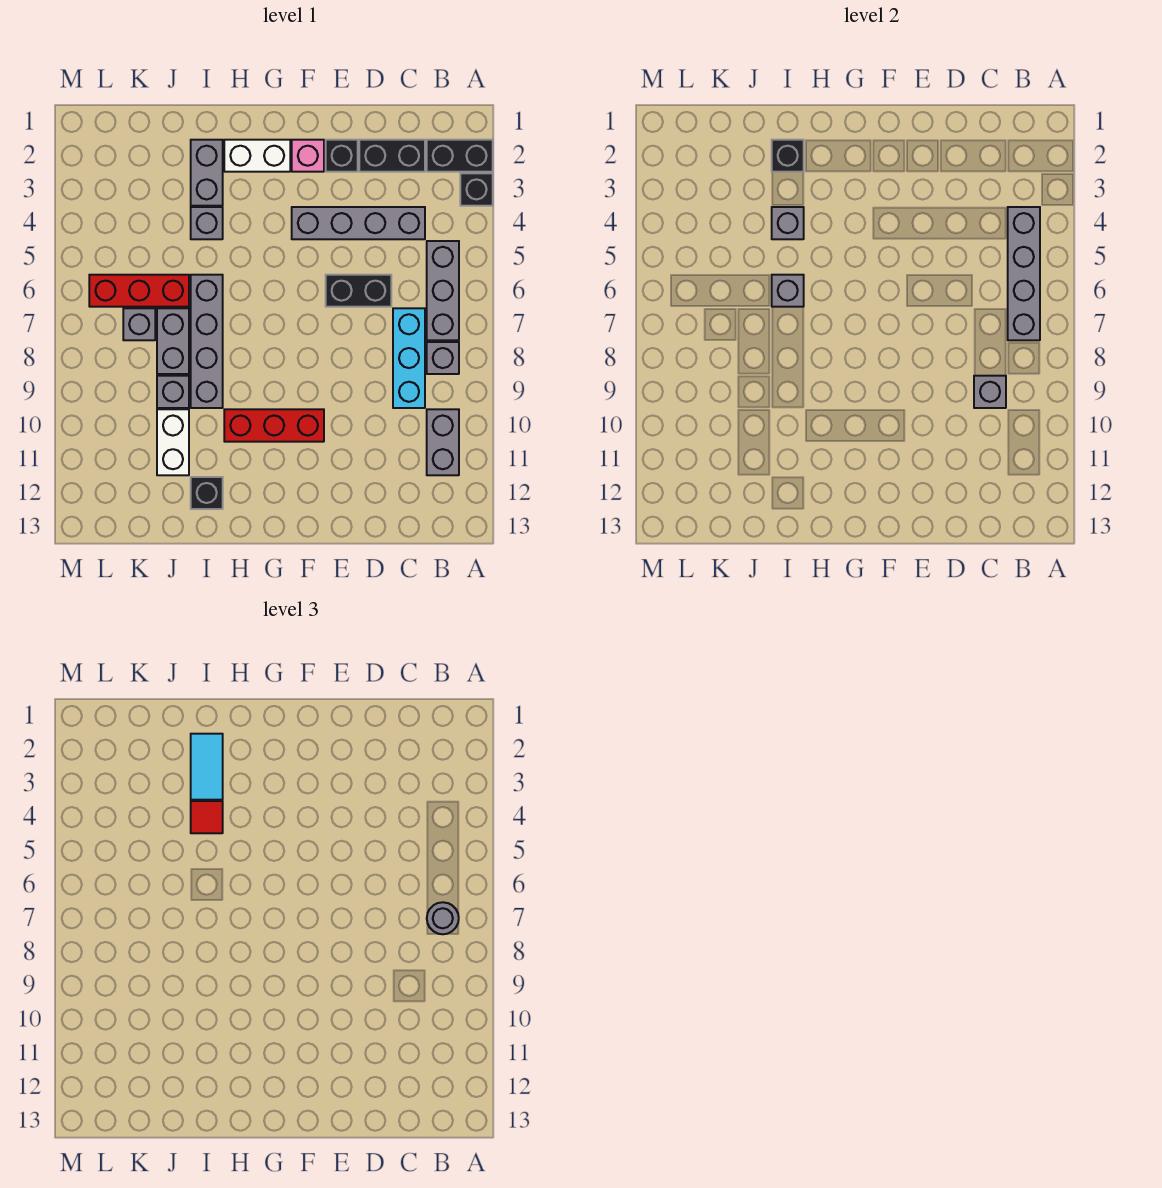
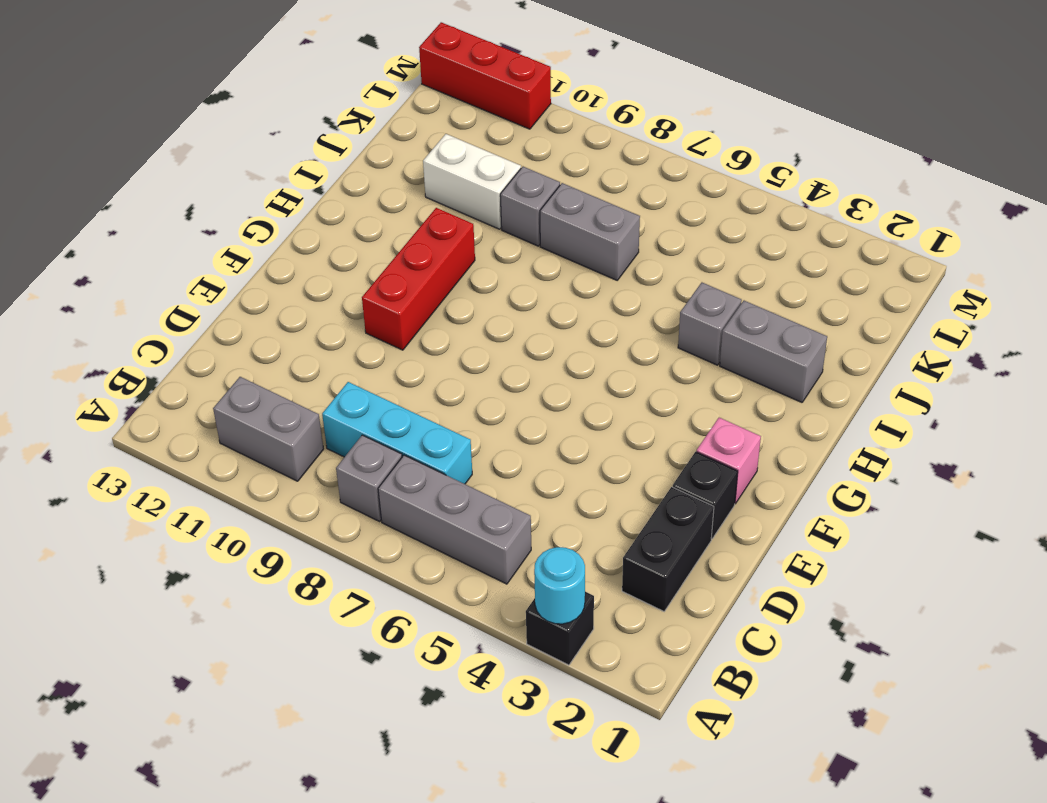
cyan round brick A3 level 2 -> none
red brick M11:M13 level 1 -> red brick J6:L6 level 1
none -> black brick A2:B2 level 1
none -> grey brick C4:F4 level 1
none -> black brick D6:E6 level 1
none -> white brick G2:H2 level 1

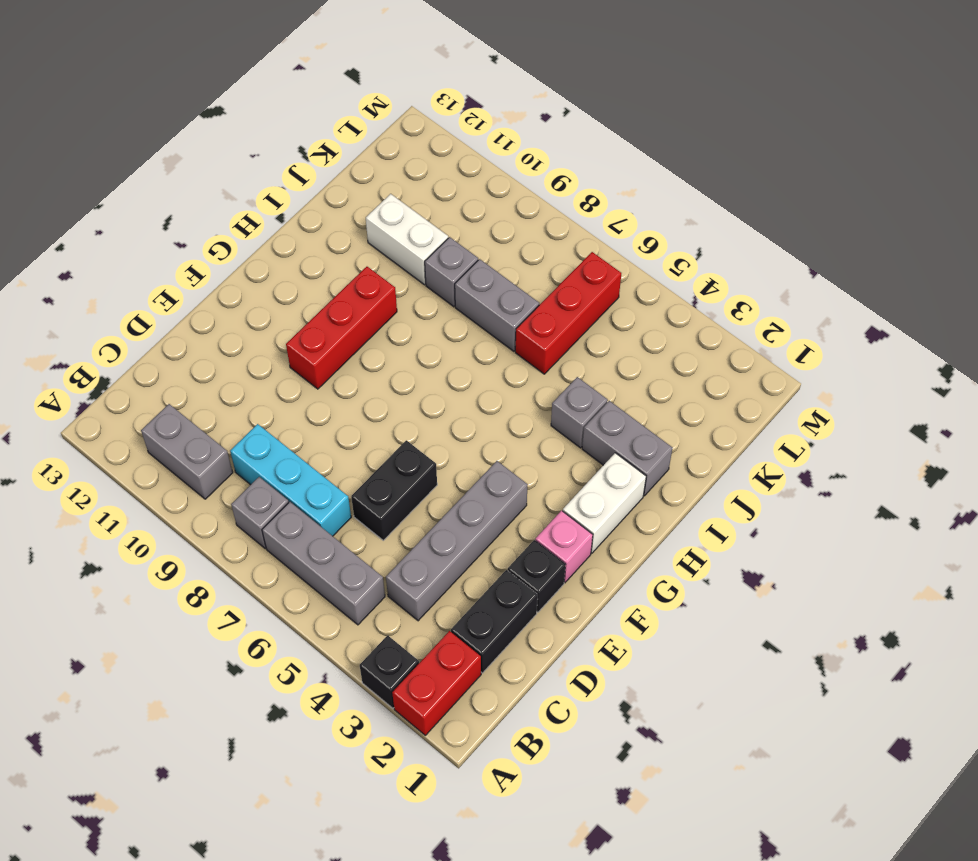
red brick A2:B2 level 1 -> black brick A2:B2 level 1
none -> grey brick I6:I9 level 1
none -> black brick I12 level 1
none -> grey brick K7 level 1
none -> grey brick B4:B7 level 2

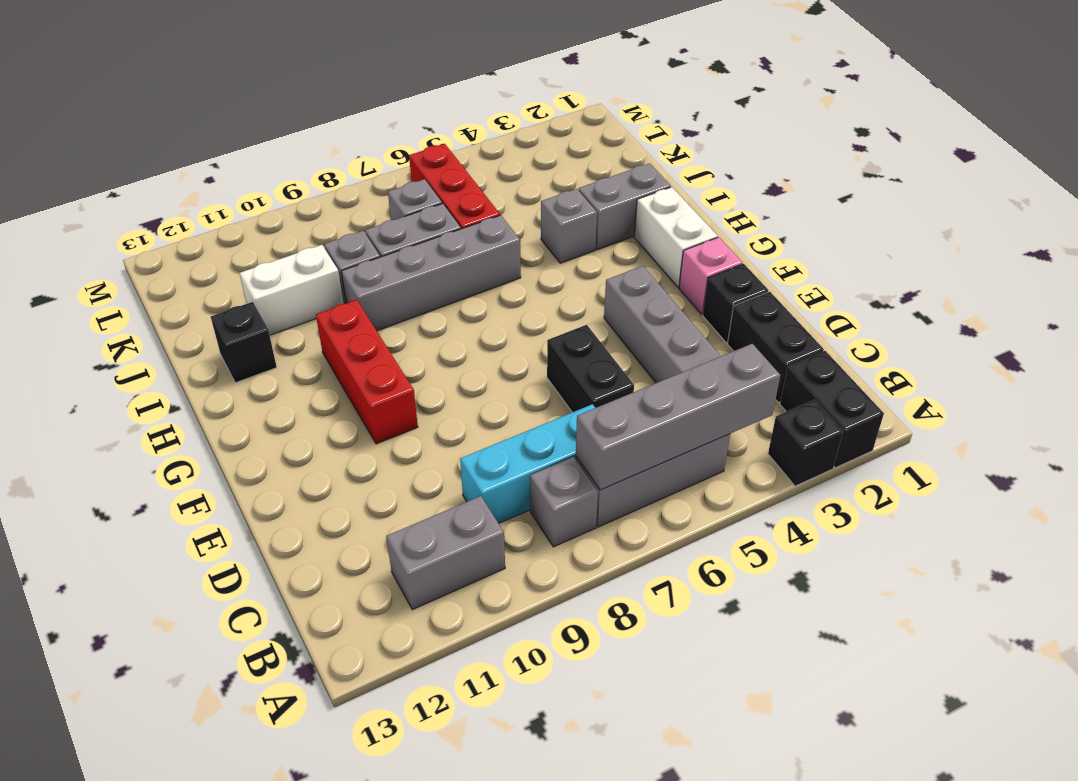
none -> grey brick C9 level 2
none -> black brick I2 level 2
none -> grey brick I4 level 2
none -> grey brick I6 level 2

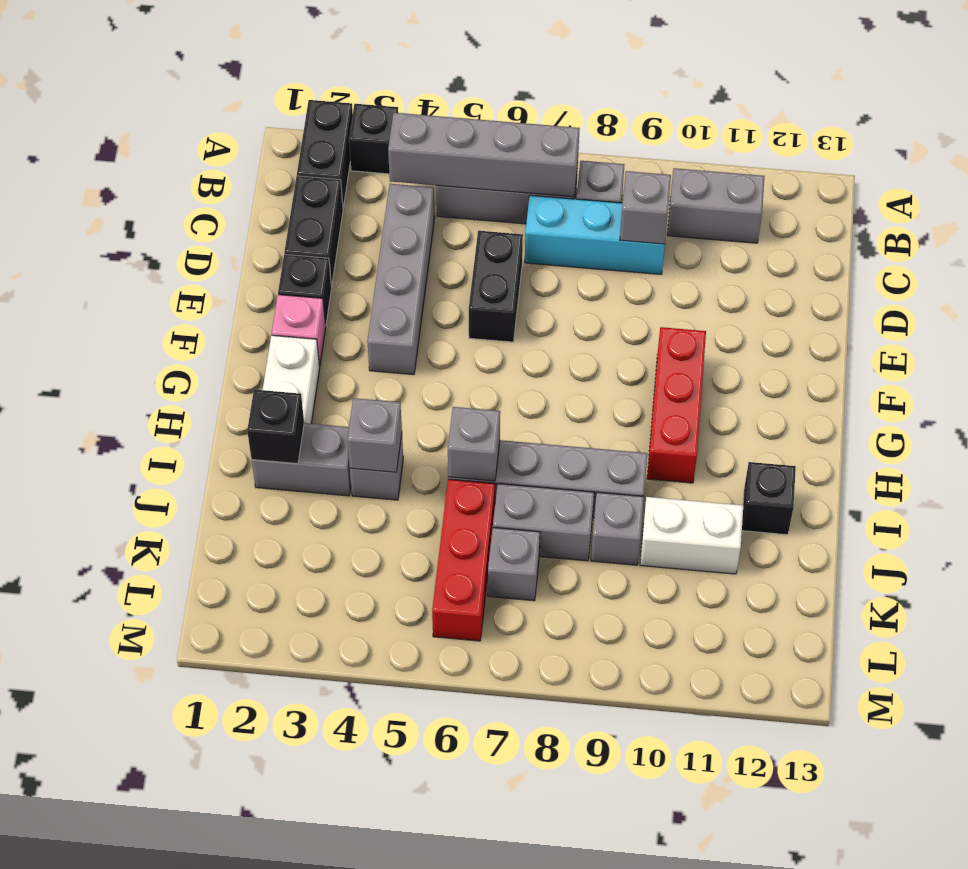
none -> grey round brick B7 level 3
none -> cyan tile I2:I3 level 3
none -> red tile I4 level 3

